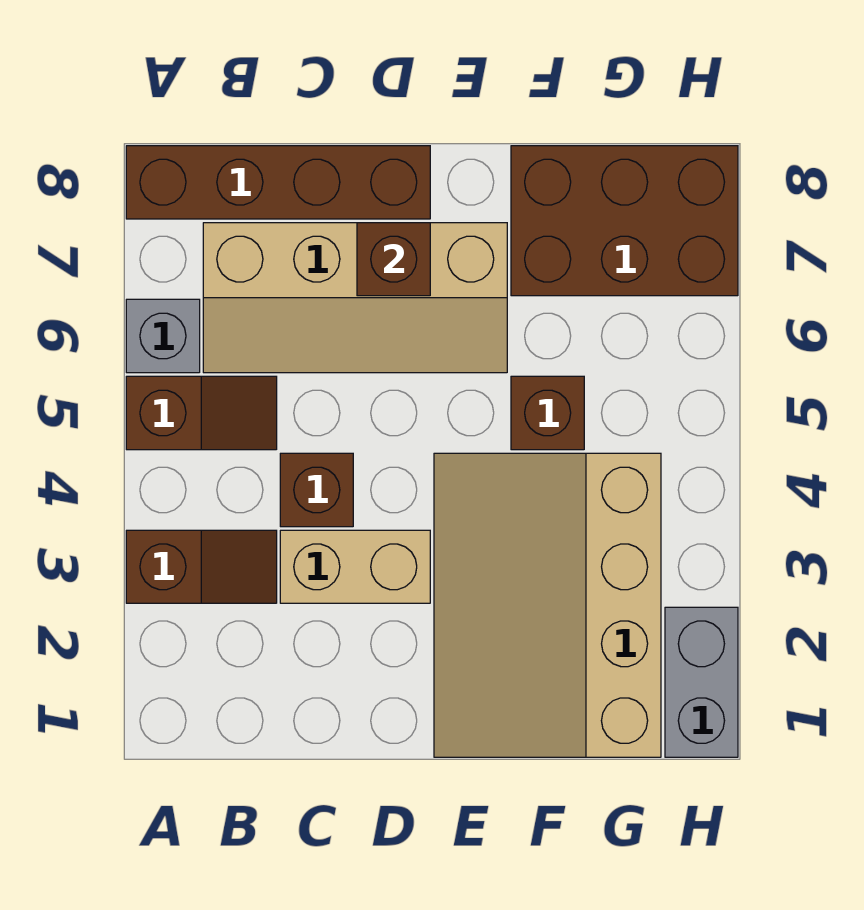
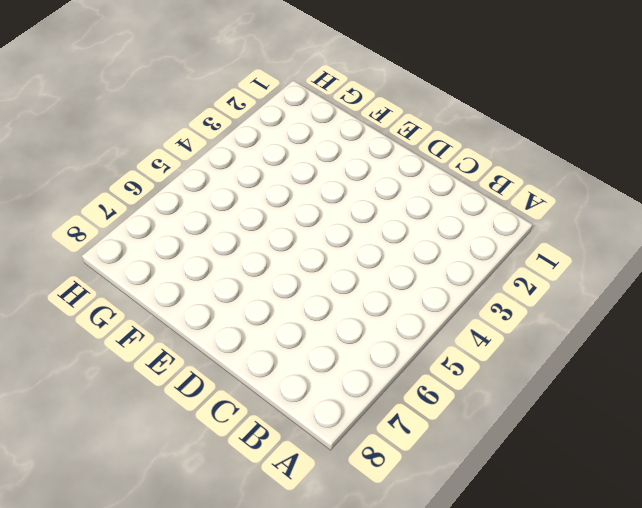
none -> brown slope A3:B3 level 1 top A
none -> brown slope A5:B5 level 1 top A
none -> grey brick A6 level 1

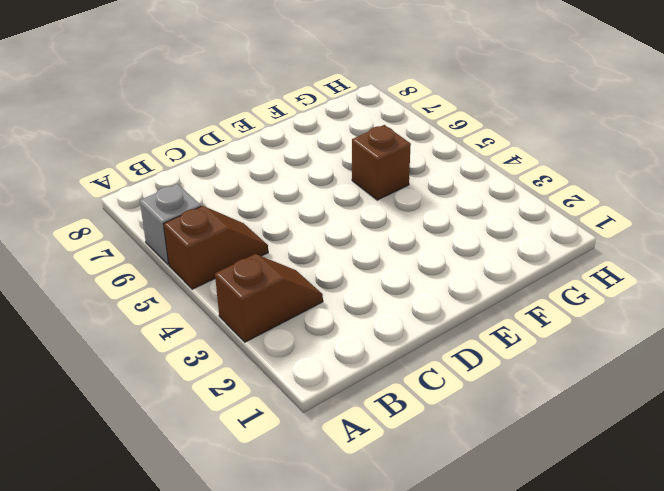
none -> brown brick A8:D8 level 1
none -> tan slope B6:E7 level 1 top 7
none -> tan brick C3:D3 level 1

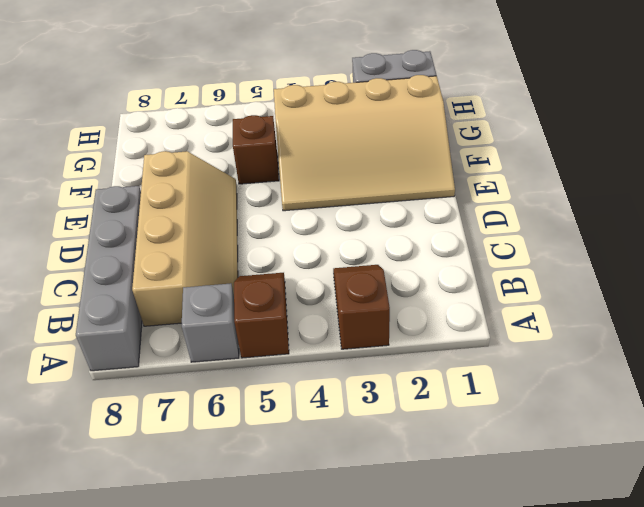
grey brick A8:D8 level 1 -> brown brick A8:D8 level 1
none -> tan brick C3:D3 level 1
none -> brown brick C4 level 1
none -> brown brick F7:H8 level 1

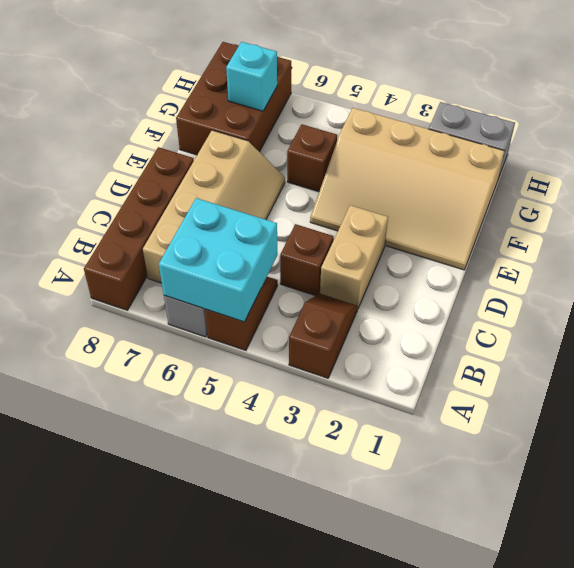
cyan brick A5:B6 level 2 -> none
cyan brick G7 level 2 -> none
none -> brown brick D7 level 2

